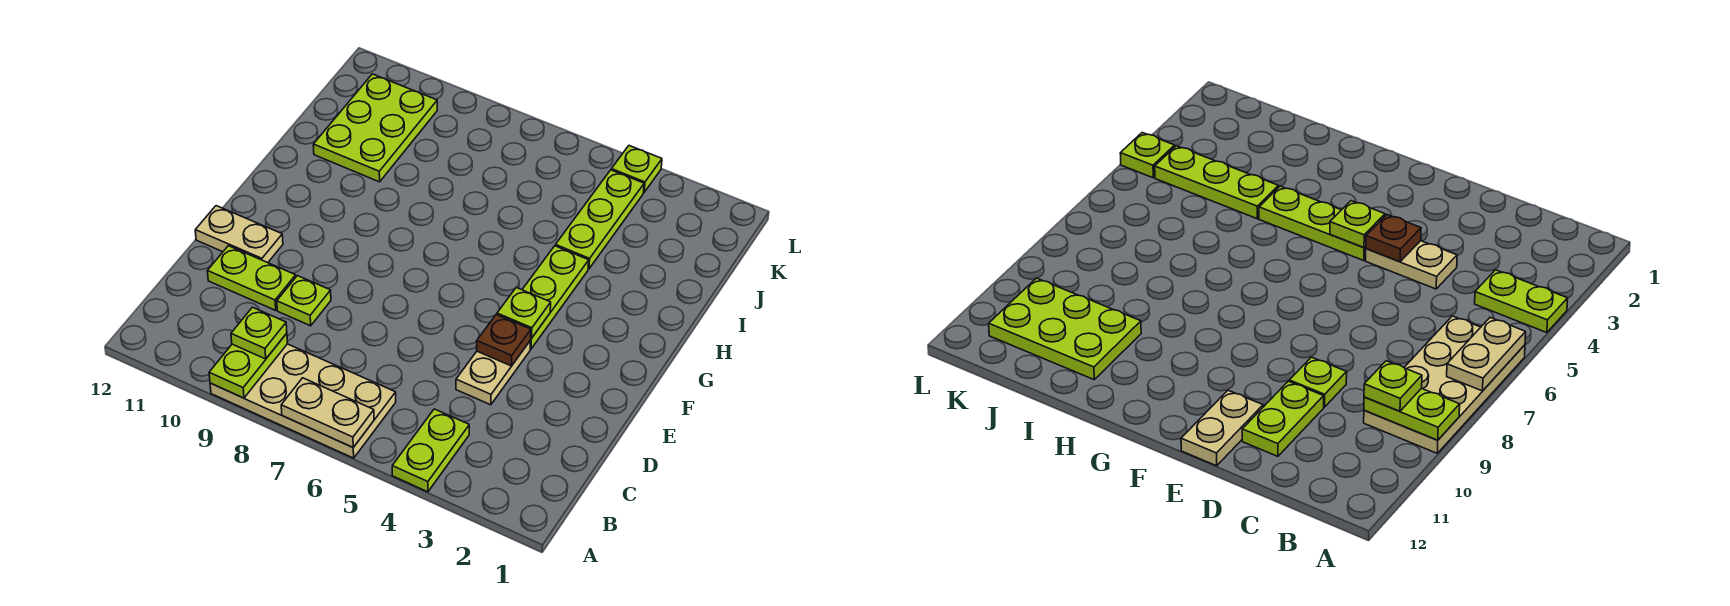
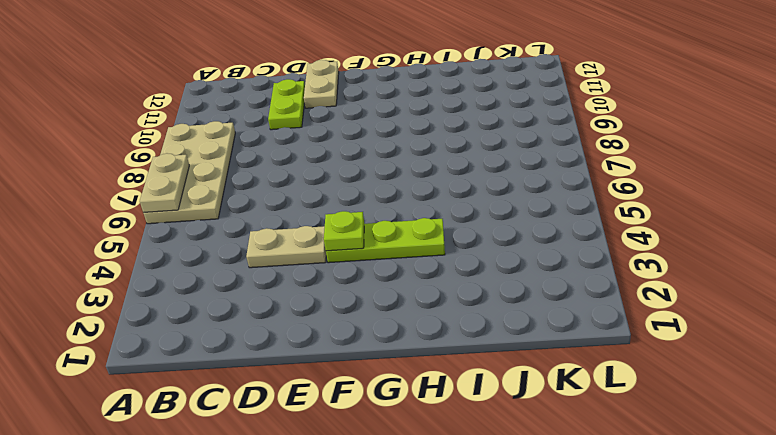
none -> lime plate A4:B4 level 1
none -> lime plate D9 level 1
none -> lime plate I4:K4 level 1

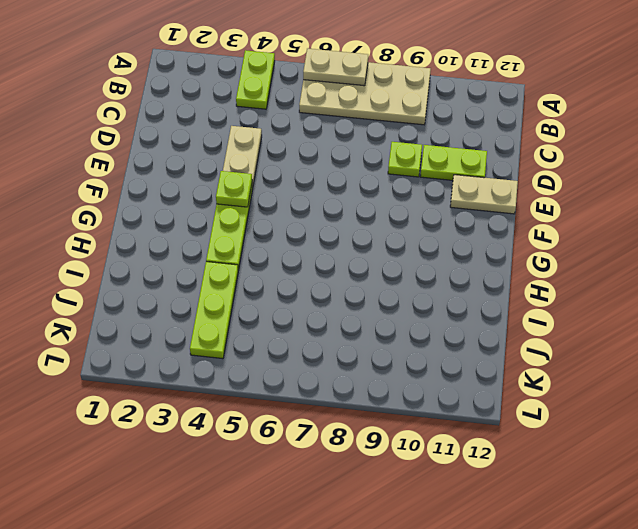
none -> lime plate I10:K11 level 1
none -> lime plate L4 level 1
none -> lime plate A9:B9 level 2

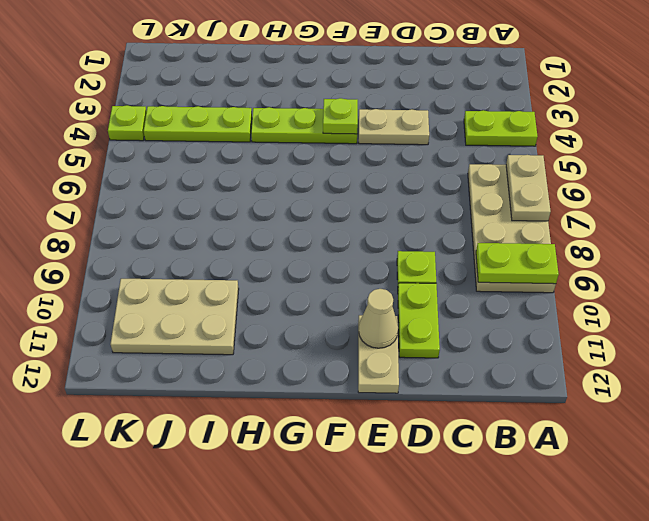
tan cone E11 level 2 -> none
tan plate I10:K11 level 1 -> lime plate I10:K11 level 1
none -> brown plate E4 level 2
none -> lime plate B9 level 3

